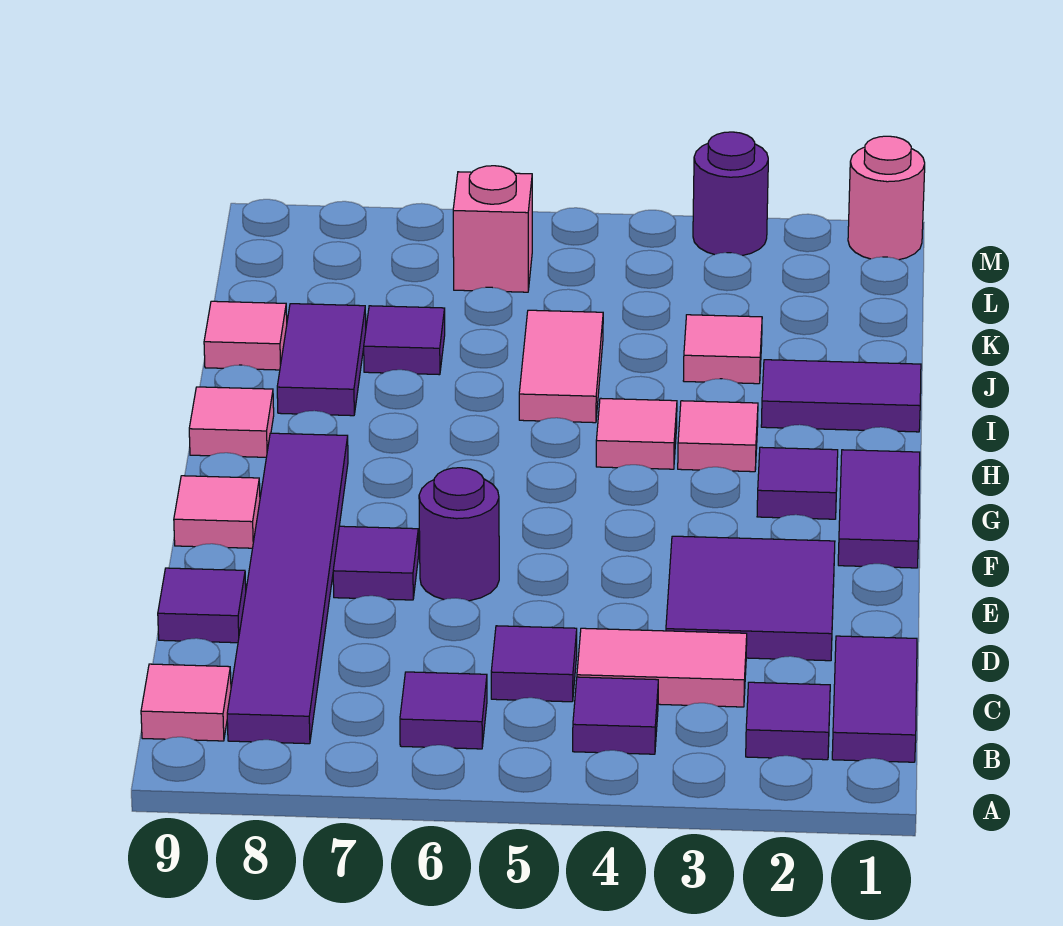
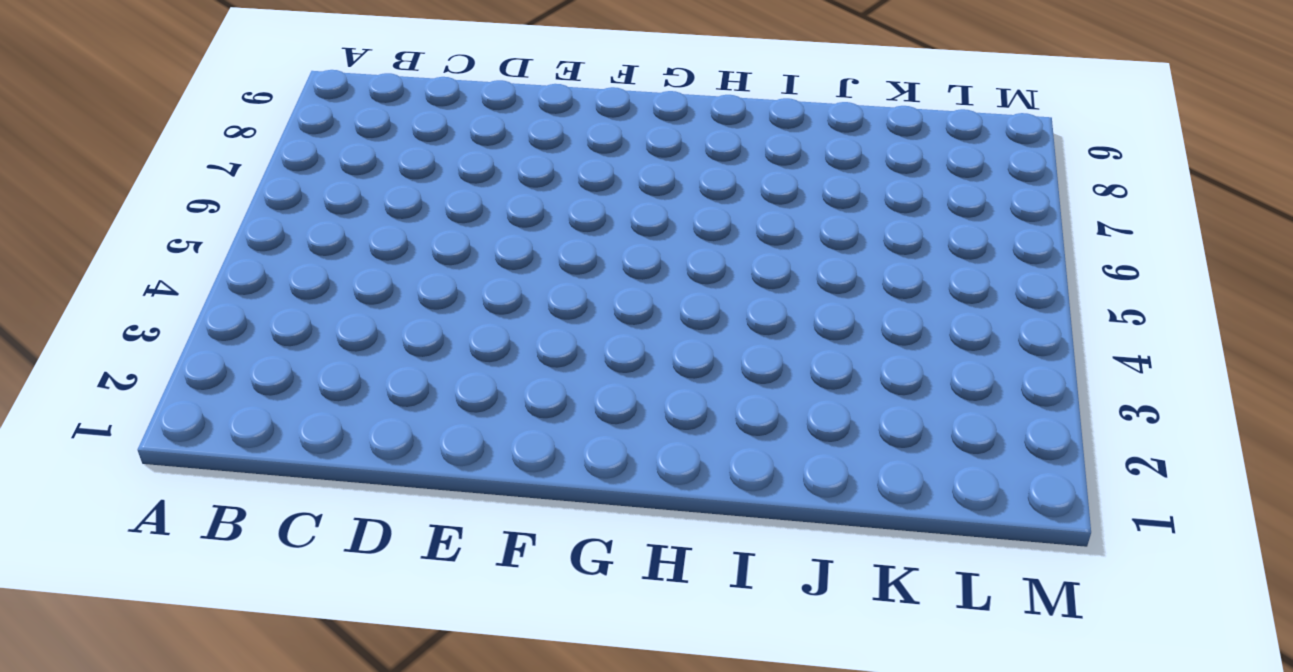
none -> purple tile B1:C1 level 1
none -> purple tile B2 level 1
none -> purple tile B4 level 1

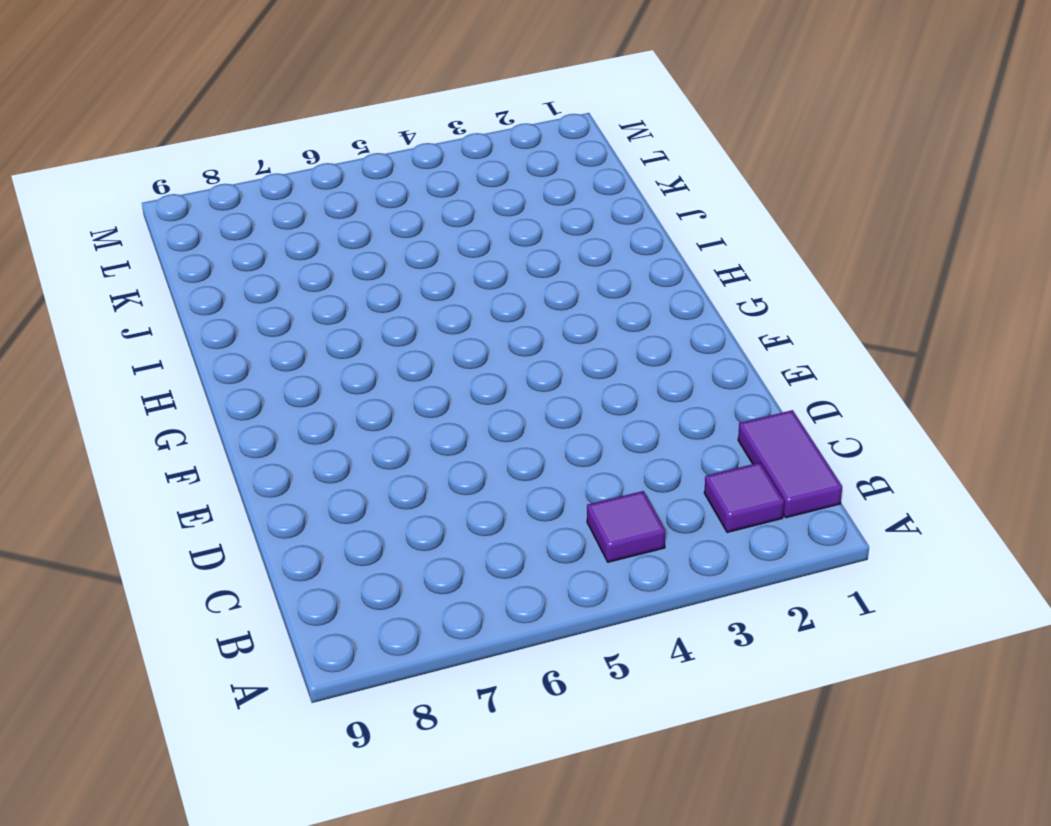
none -> purple tile B6 level 1
none -> purple tile B8:G8 level 1
none -> pink tile B9 level 1

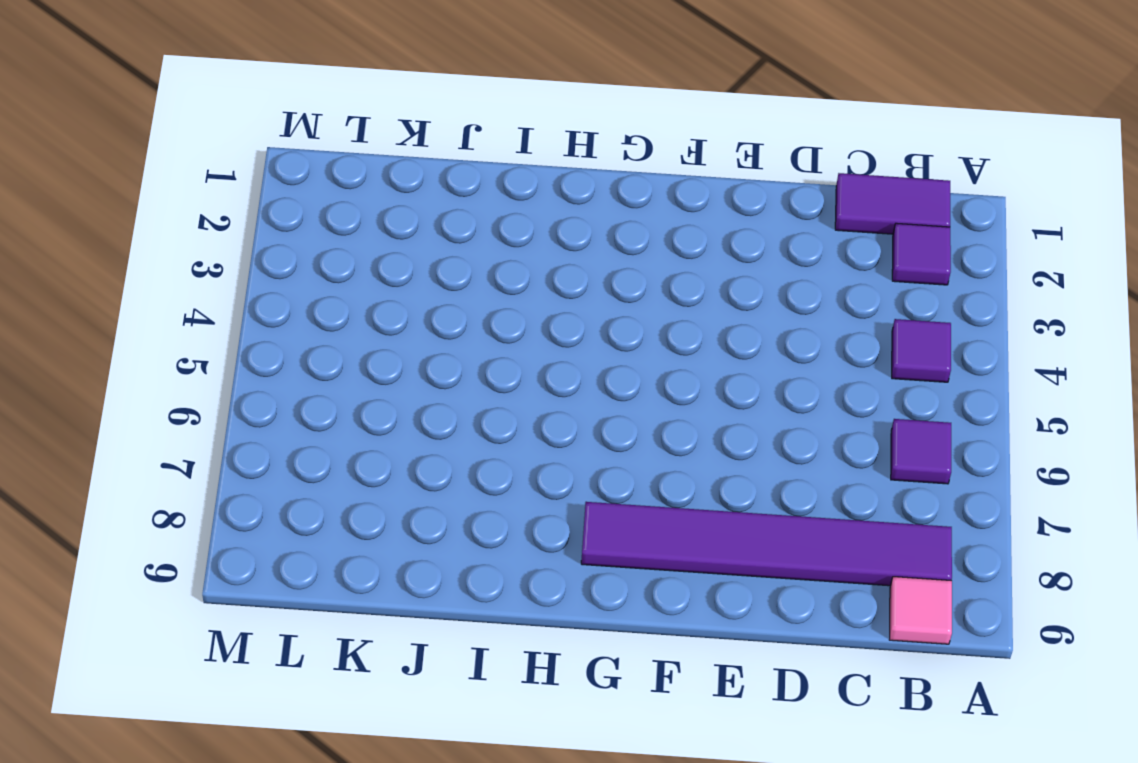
none -> pink tile C3:C4 level 1
none -> purple tile C5 level 1
none -> purple tile D2:E3 level 1

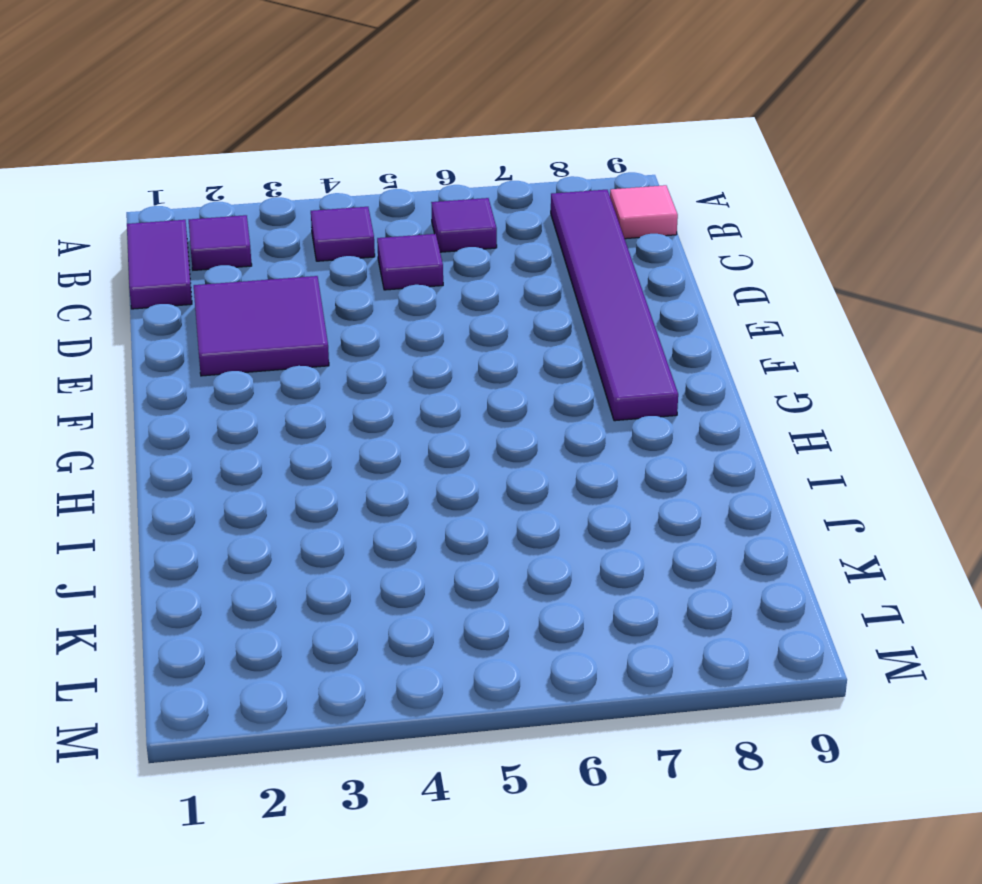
none -> pink tile C3:C4 level 1
none -> purple tile D9 level 1
none -> purple round brick E6 level 1

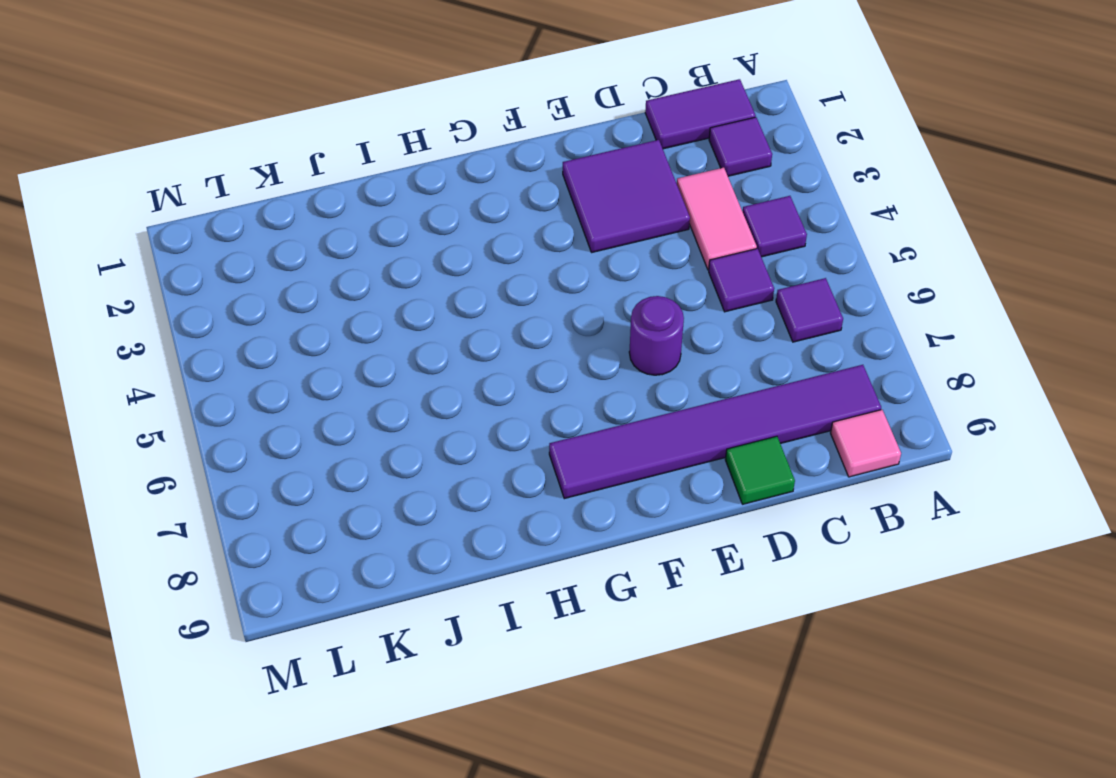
green tile D9 level 1 -> purple tile D9 level 1
none -> purple tile E7 level 1
none -> purple tile F1:G1 level 1
none -> pink tile F9 level 1

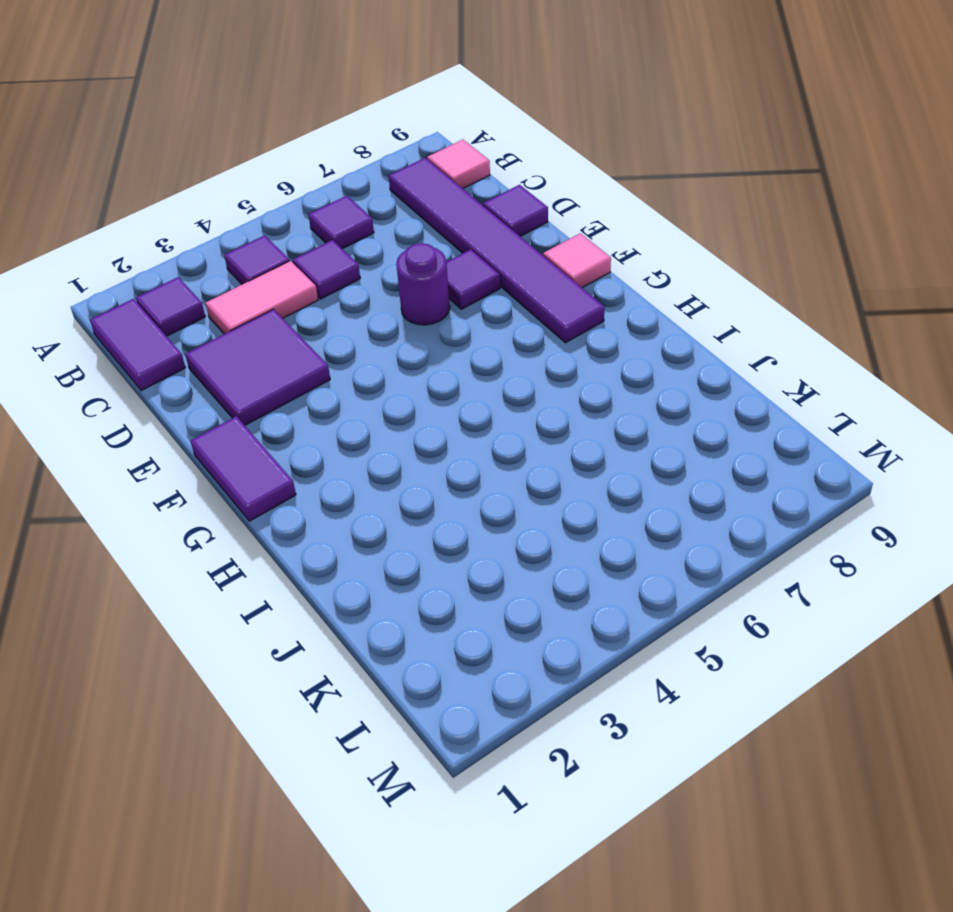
none -> purple tile G2 level 1
none -> pink tile H3 level 1
none -> pink tile H4 level 1

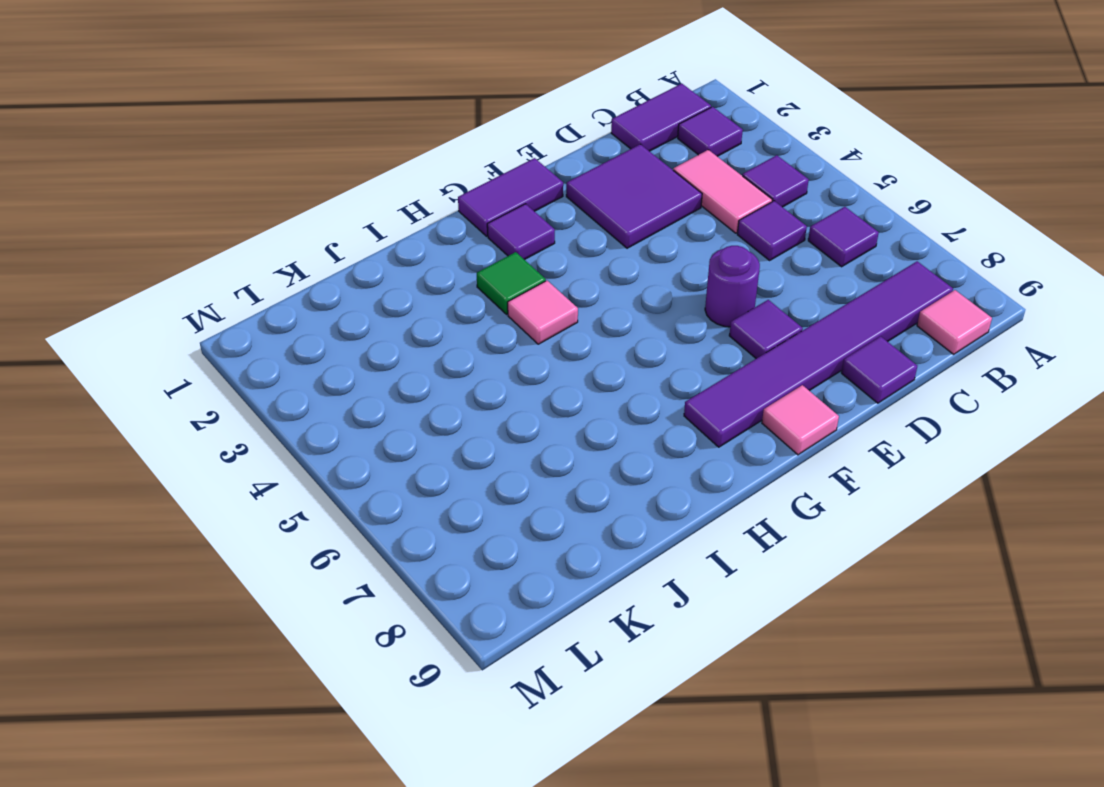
green tile H3 level 1 -> pink tile H3 level 1
none -> pink tile H9 level 1
none -> purple tile I1:I2 level 1
none -> pink tile I5:J5 level 1

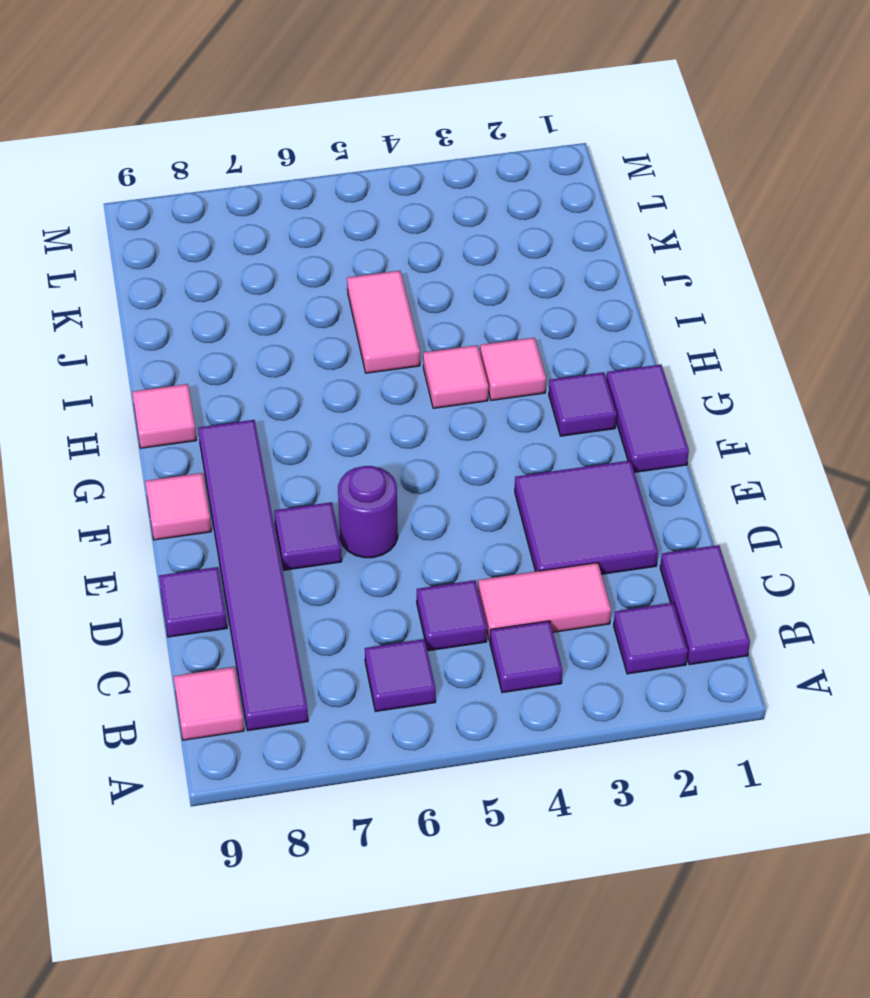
none -> purple tile I1:I2 level 1
none -> purple tile I8:J8 level 1
none -> pink tile J3 level 1

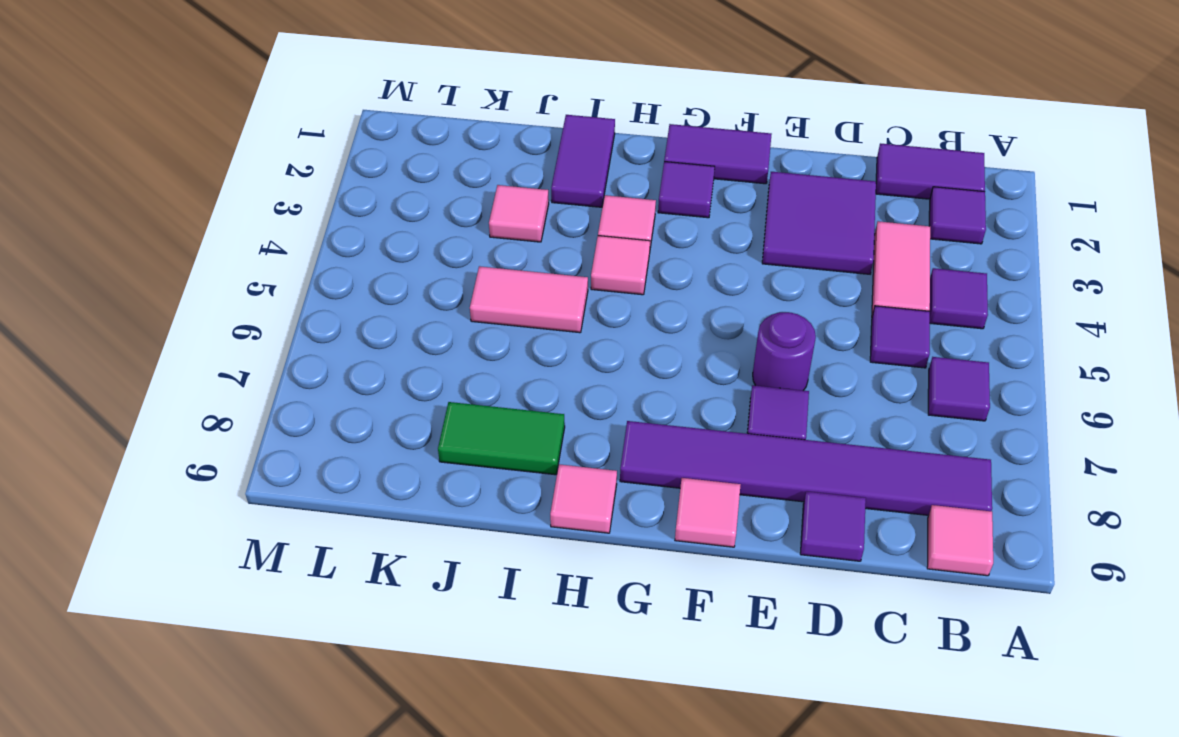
green tile I8:J8 level 1 -> purple tile I8:J8 level 1
none -> purple tile J7 level 1
none -> pink tile J9 level 1
none -> pink brick L6 level 1

